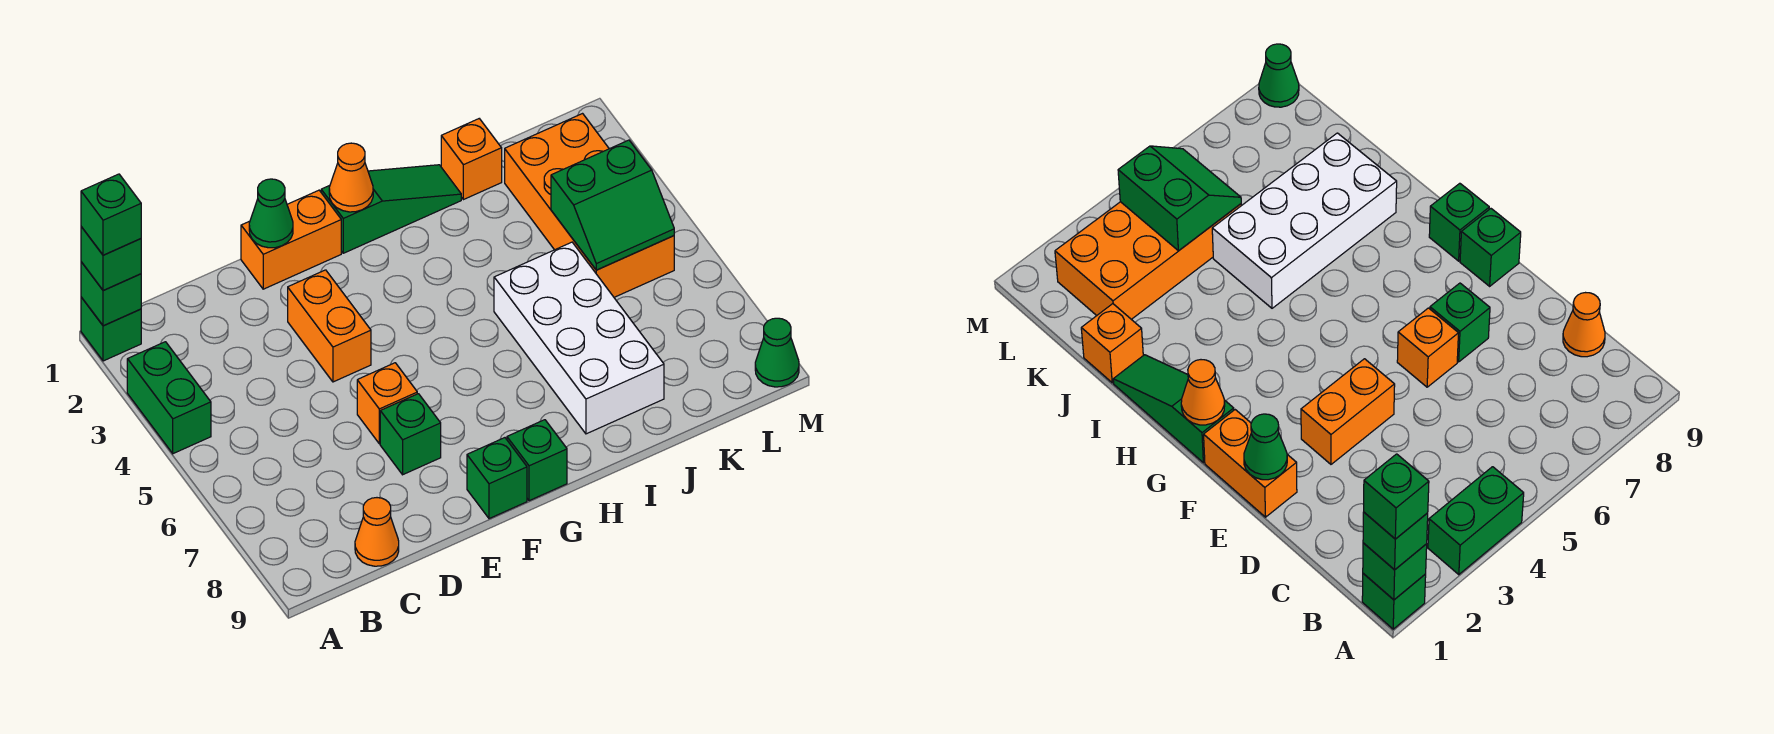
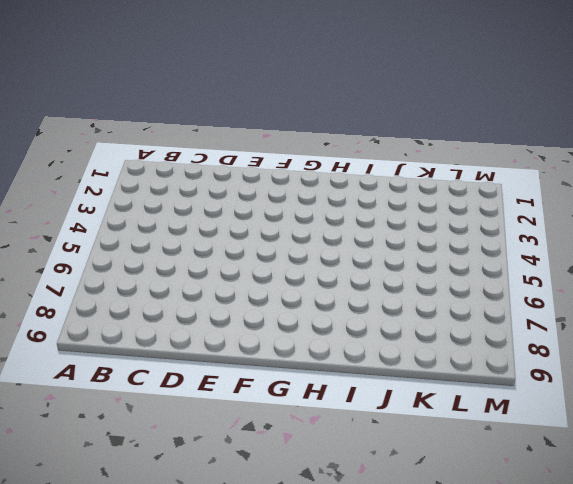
none -> green brick A1 level 1
none -> green brick A3:A4 level 1
none -> orange cone C9 level 1

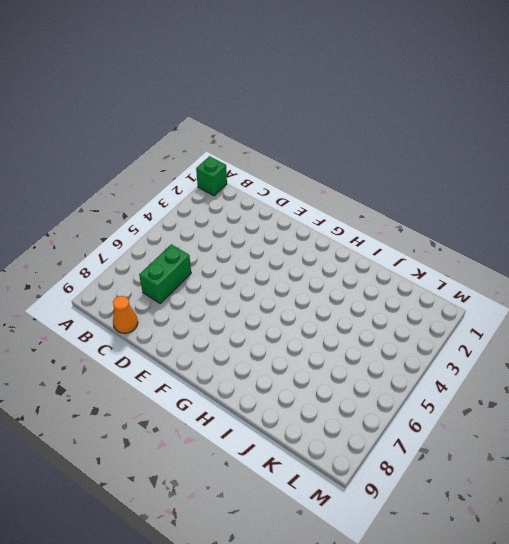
green brick C6:C7 level 1 -> green brick A3:A4 level 1
none -> orange brick E1:F1 level 1
none -> orange brick E3:E4 level 1
none -> orange brick E6 level 1

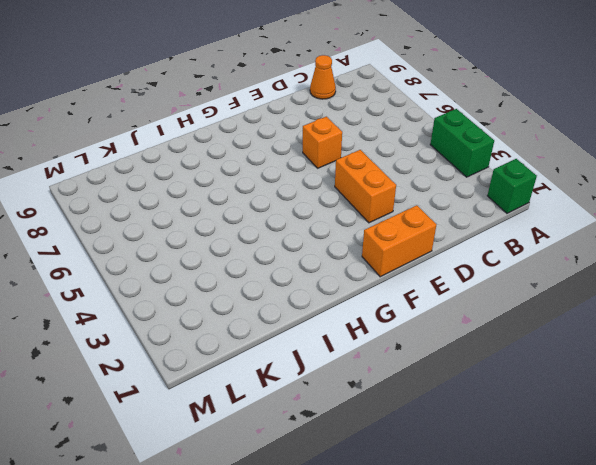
none -> green brick E7 level 1
none -> green brick F9 level 1
none -> green slope G1:I1 level 1 top G

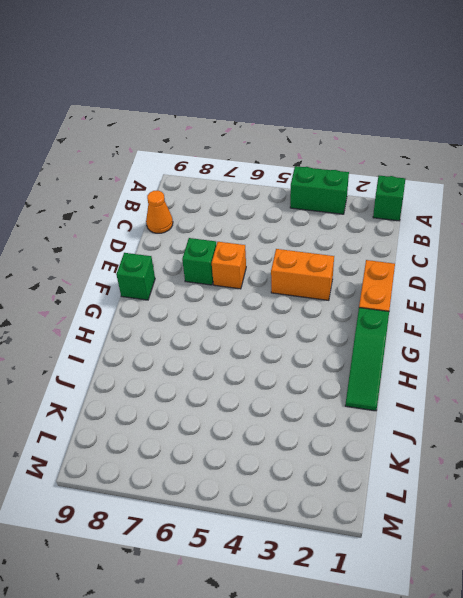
none -> green brick G9 level 1
none -> white brick I5:J8 level 1
none -> orange brick J1 level 1

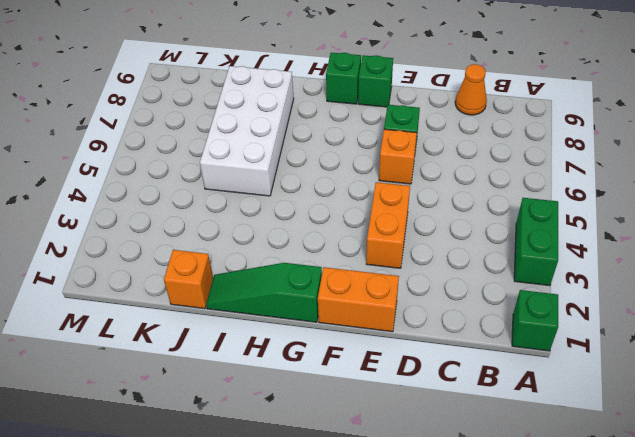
none -> orange brick K2:L5 level 1
none -> green cone M9 level 1
none -> green brick A1 level 2

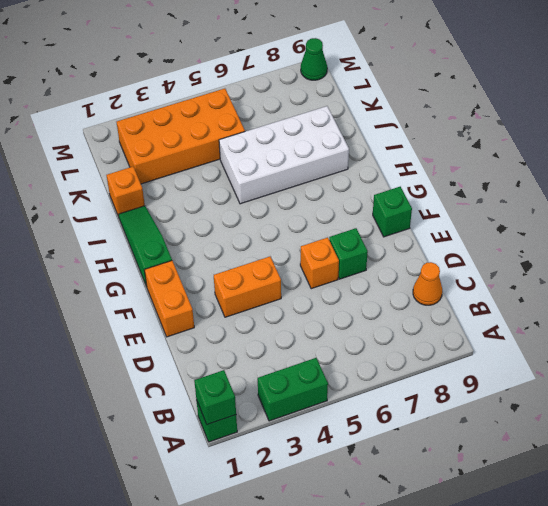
none -> green brick G9 level 1
none -> green cone E1 level 2
none -> orange cone G1 level 2

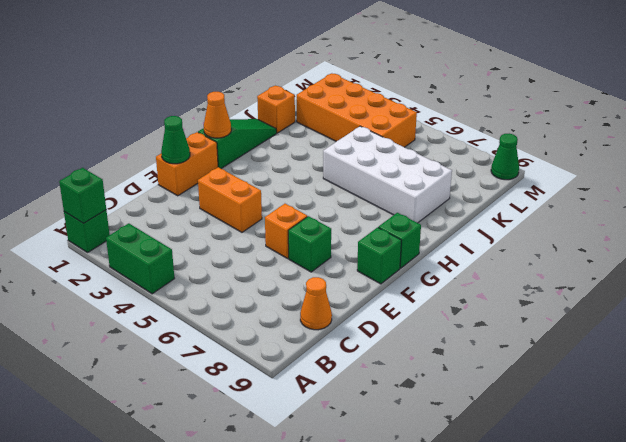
none -> green slope K4:L5 level 2 top 4
none -> green brick A1 level 3
none -> green brick A1 level 4

